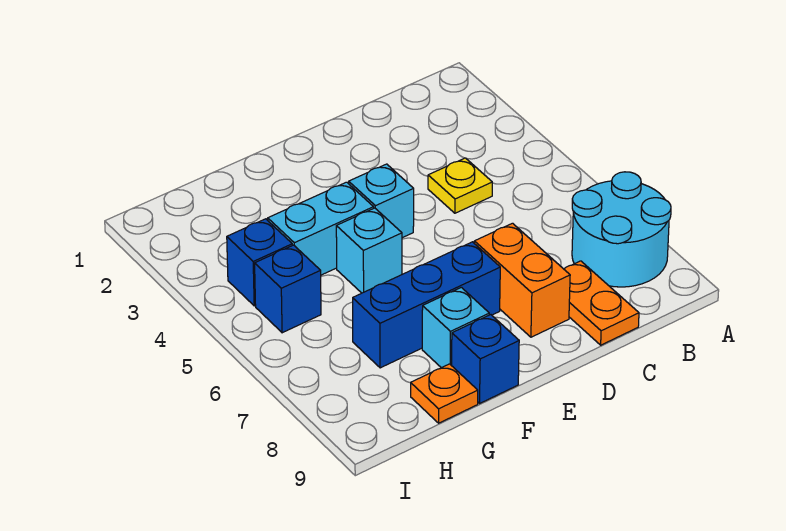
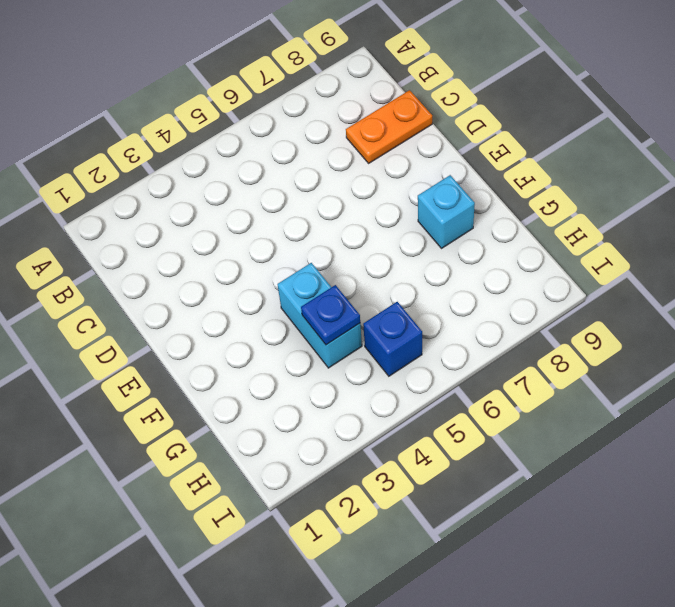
blue plate G4 level 2 -> none
none -> cyan round brick A7:B8 level 1
none -> yellow plate C4 level 1
none -> orange brick D7:D8 level 1

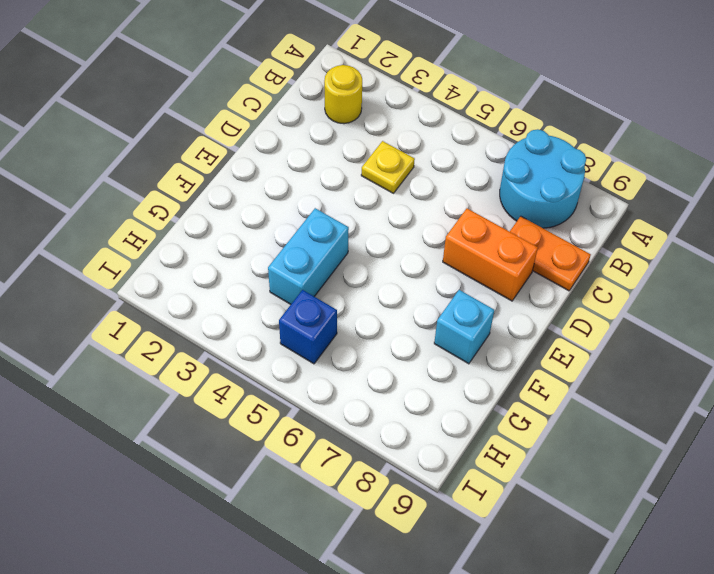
yellow round brick B2 level 1 -> none
none -> cyan brick E4 level 1
none -> blue brick E7:G7 level 1
none -> cyan brick F5 level 1

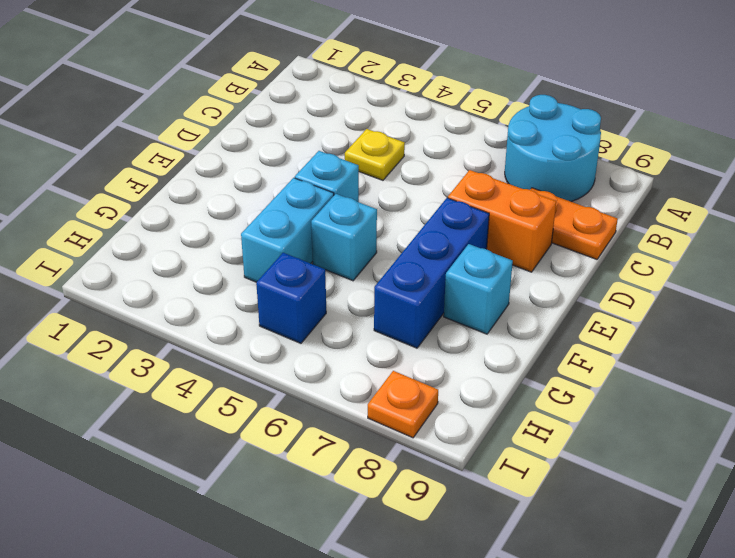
orange plate I8 level 1 -> orange plate G9 level 1
none -> blue brick F9 level 1
none -> blue brick H4 level 1

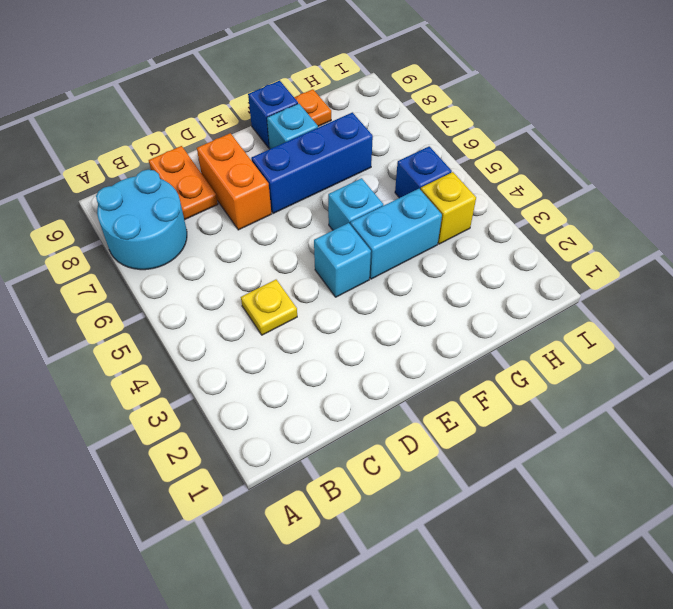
yellow brick H4 level 1 -> blue brick H4 level 1

